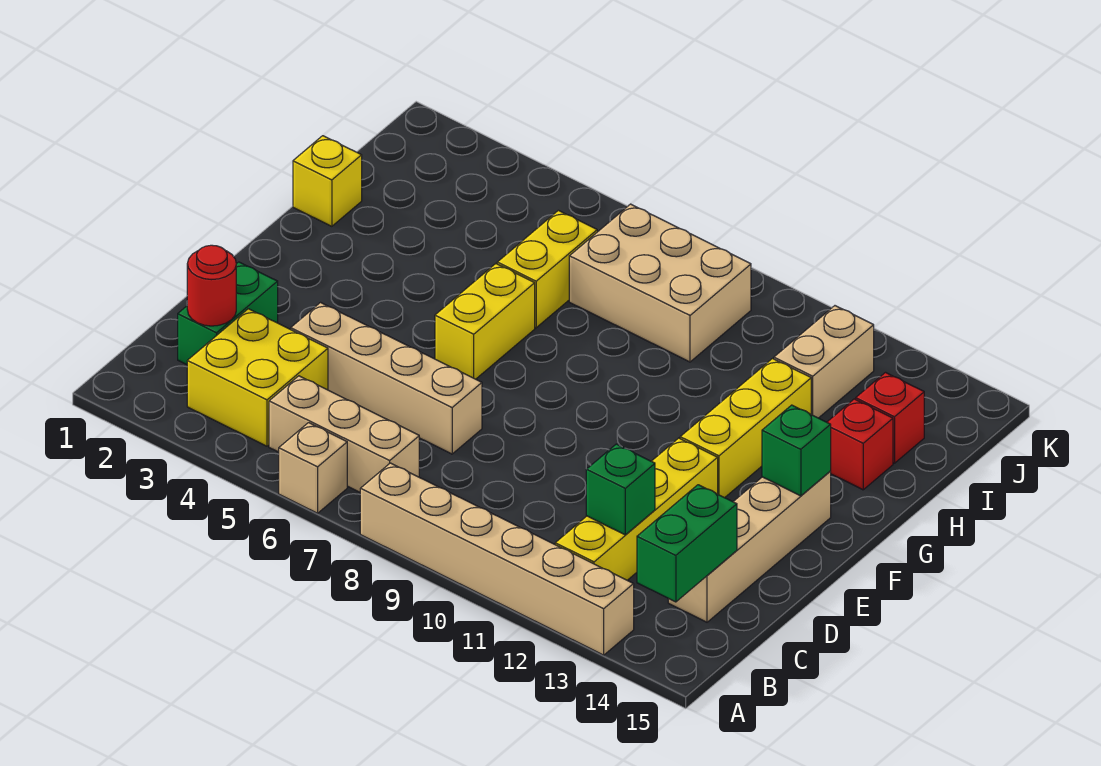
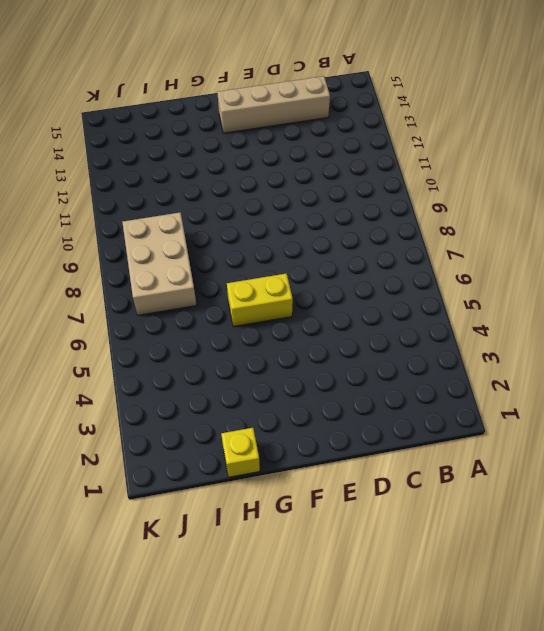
none -> tan brick A6 level 1
none -> tan brick A8:A13 level 1
none -> yellow brick B3:C4 level 1

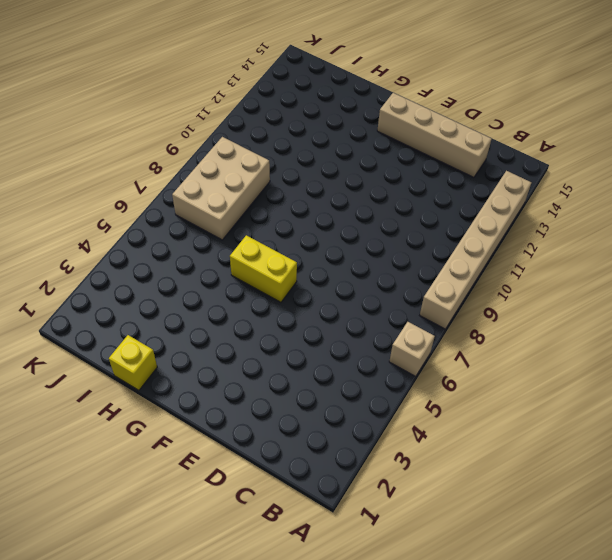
none -> yellow brick B3:C4 level 1
none -> tan brick B5:B7 level 1
none -> yellow brick B12:E12 level 1

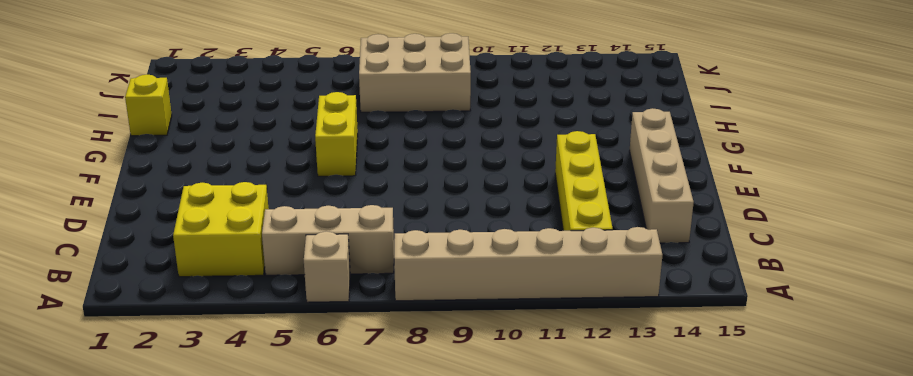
none -> green brick C2:D2 level 1
none -> tan brick D4:D7 level 1
none -> yellow brick F12:H12 level 1

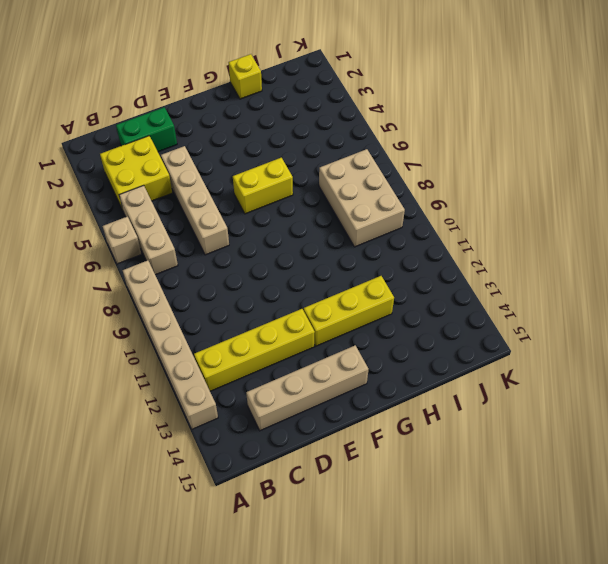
none -> yellow brick H6:I6 level 1
none -> red brick H14 level 1
none -> tan brick I12:J12 level 1

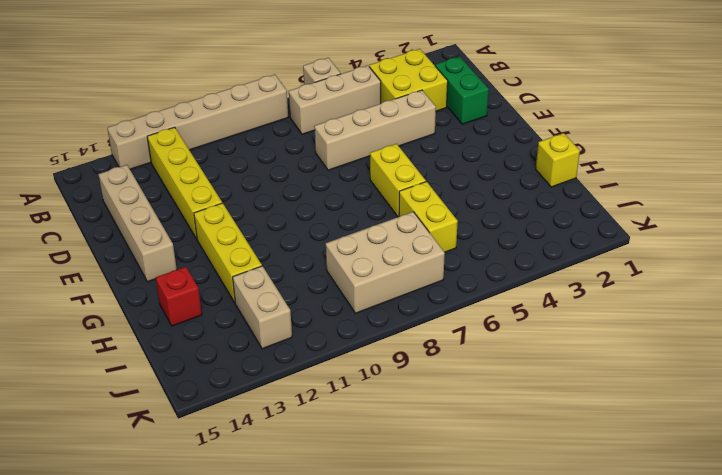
none -> red brick I14 level 1
none -> green brick B14:C14 level 2
none -> red round brick C2 level 2

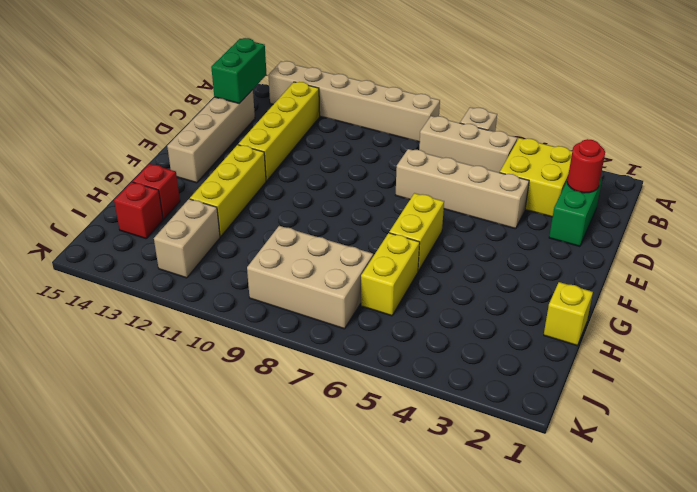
none -> green brick C12 level 2
none -> green brick F14 level 2

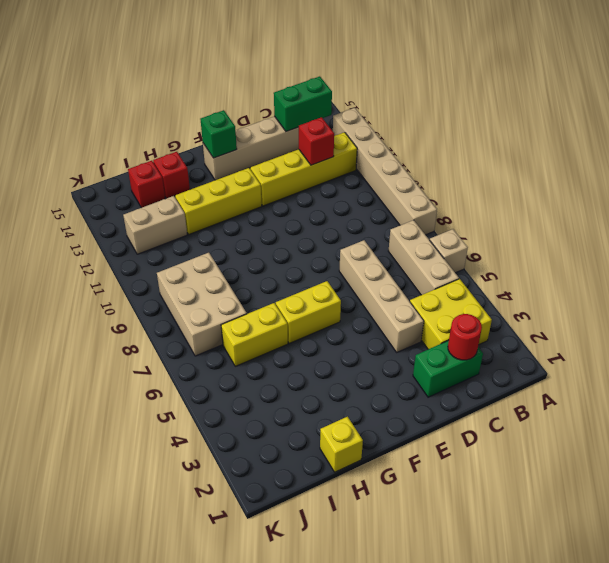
red brick C12 level 2 -> green brick C12 level 2

